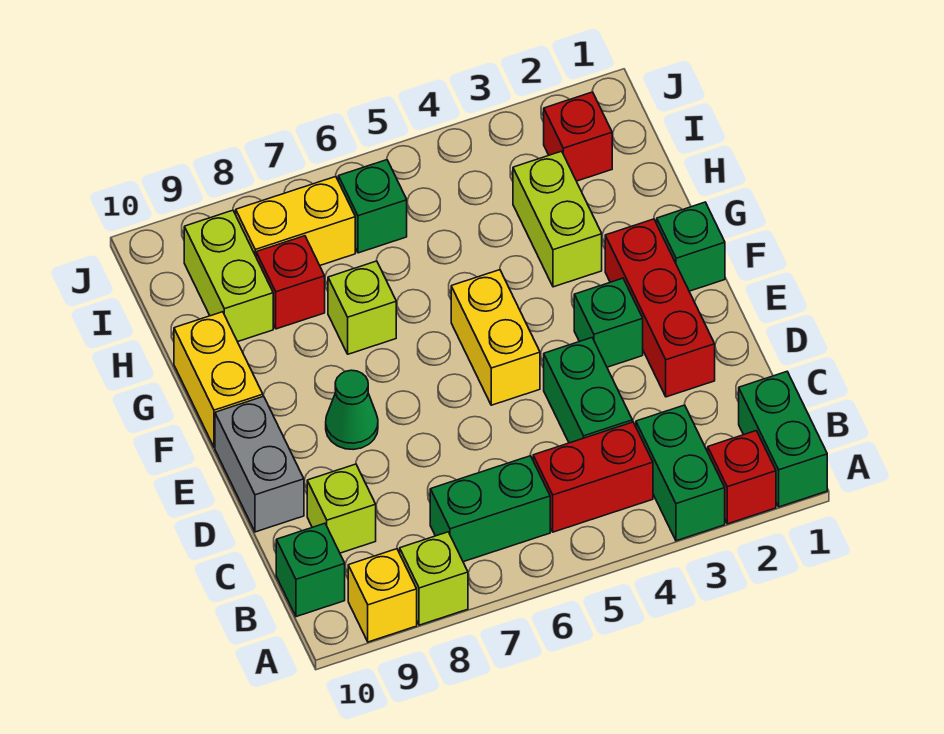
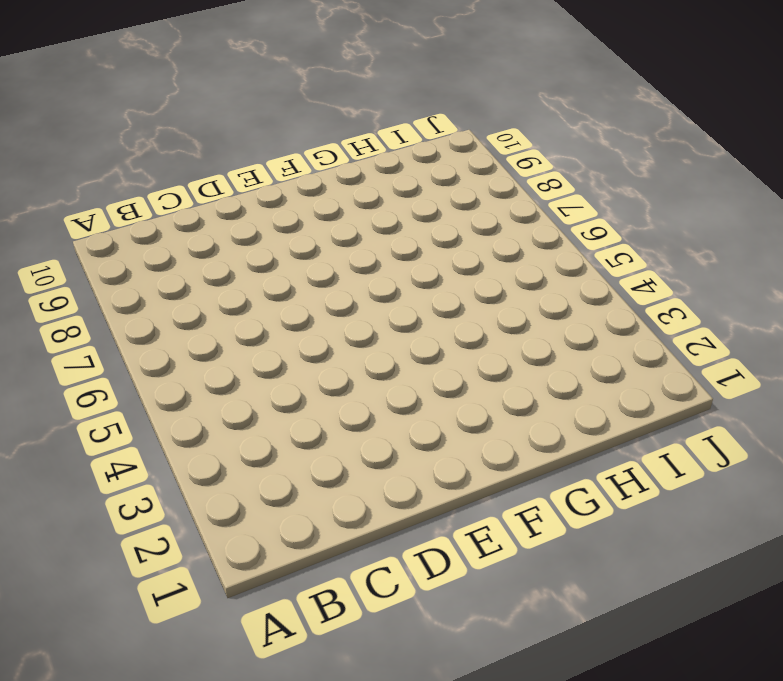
none -> green brick A1:B1 level 1
none -> red brick A2 level 1
none -> green brick A3:B3 level 1

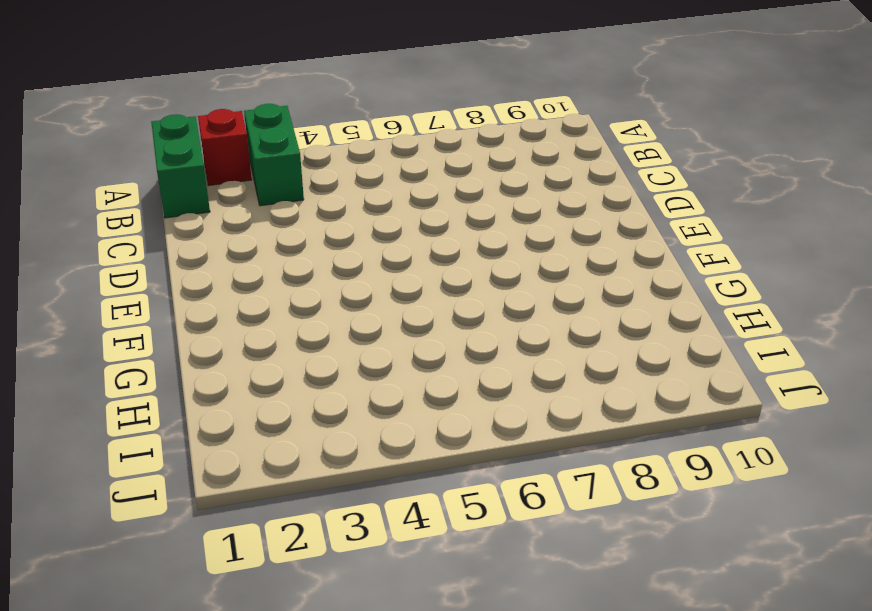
none -> lime brick A8 level 1
none -> yellow brick A9 level 1
none -> red brick B4:B5 level 1

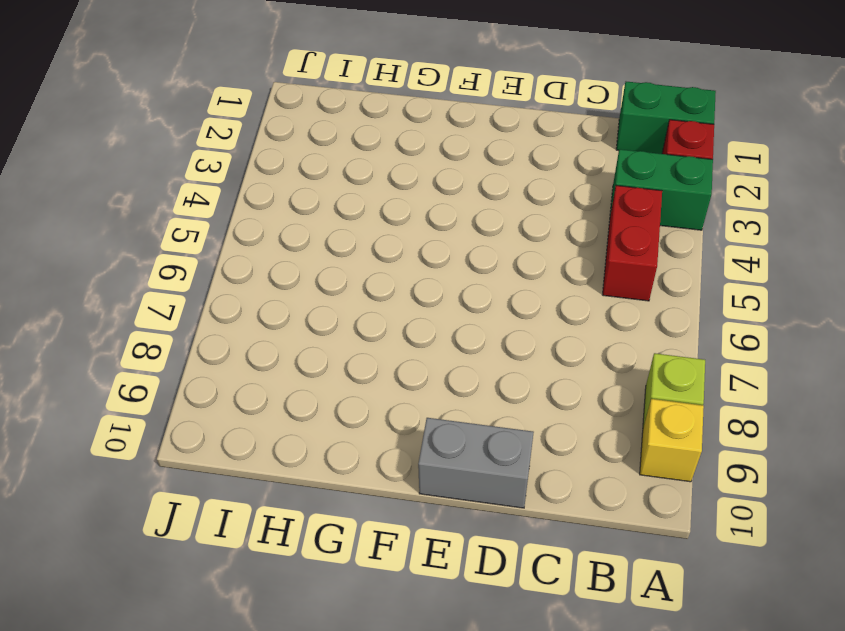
none -> green brick B6:B7 level 1
none -> green brick B10 level 1
none -> green brick C4:D4 level 1

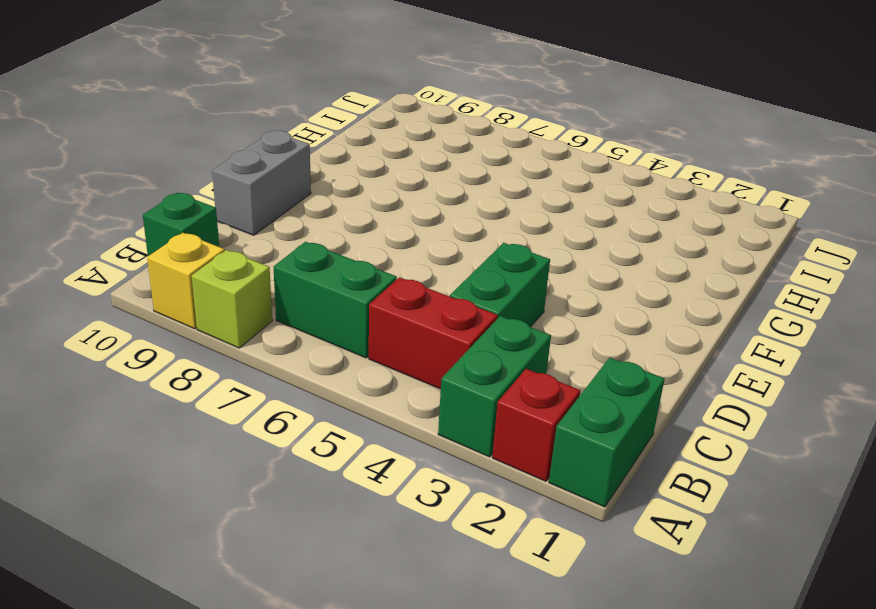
none -> lime brick C9 level 1
none -> red brick D2:F2 level 1
none -> green brick E3 level 1

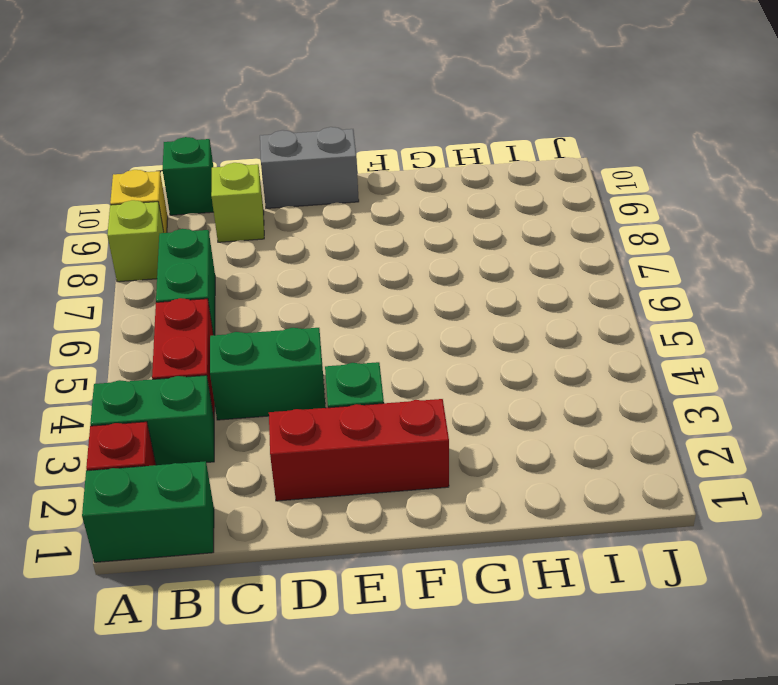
none -> yellow brick E5:F5 level 1
none -> green cone E8 level 1
none -> green brick F1 level 1

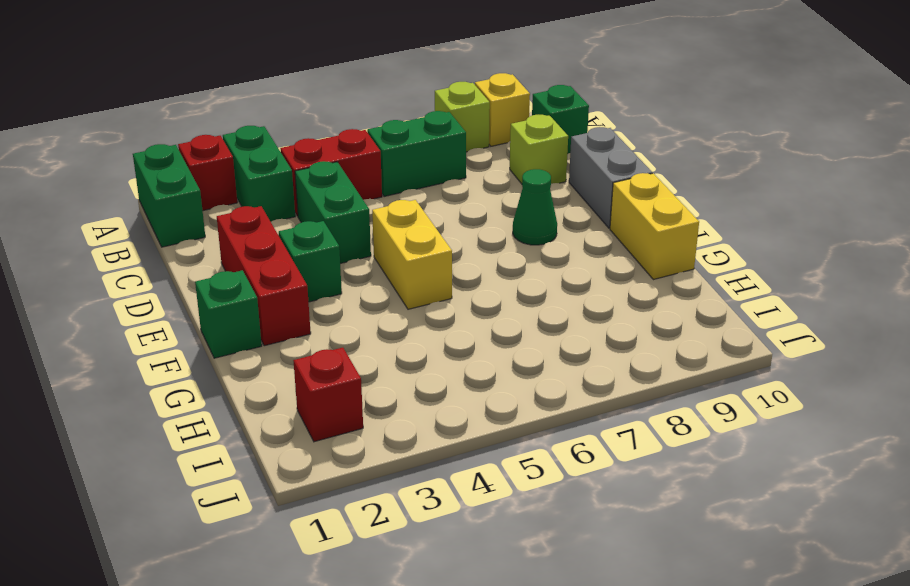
none -> lime brick G3:H3 level 1
none -> lime brick G7 level 1
none -> red brick H8 level 1

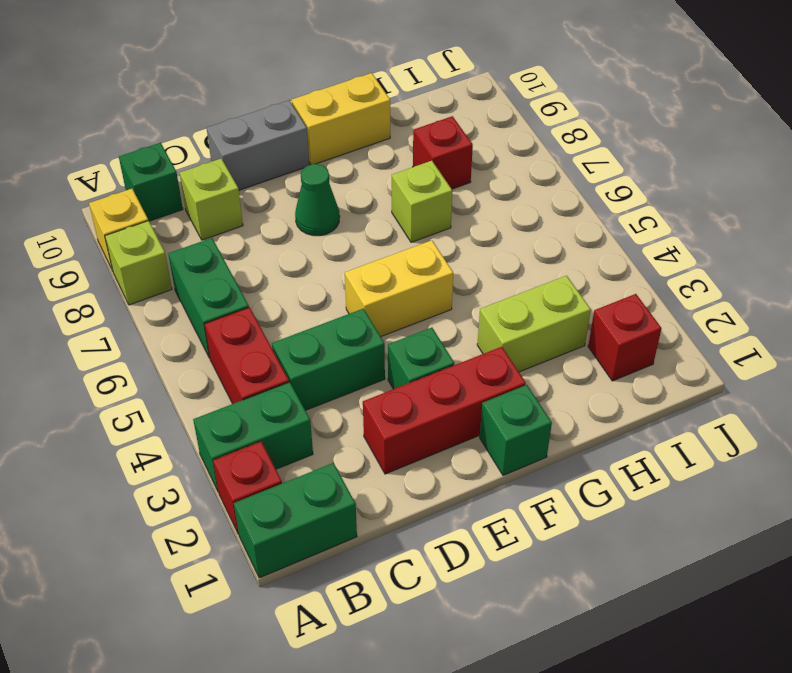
none -> lime brick H9:I9 level 1
none -> green brick I6 level 1
none -> yellow brick I7:I8 level 1

